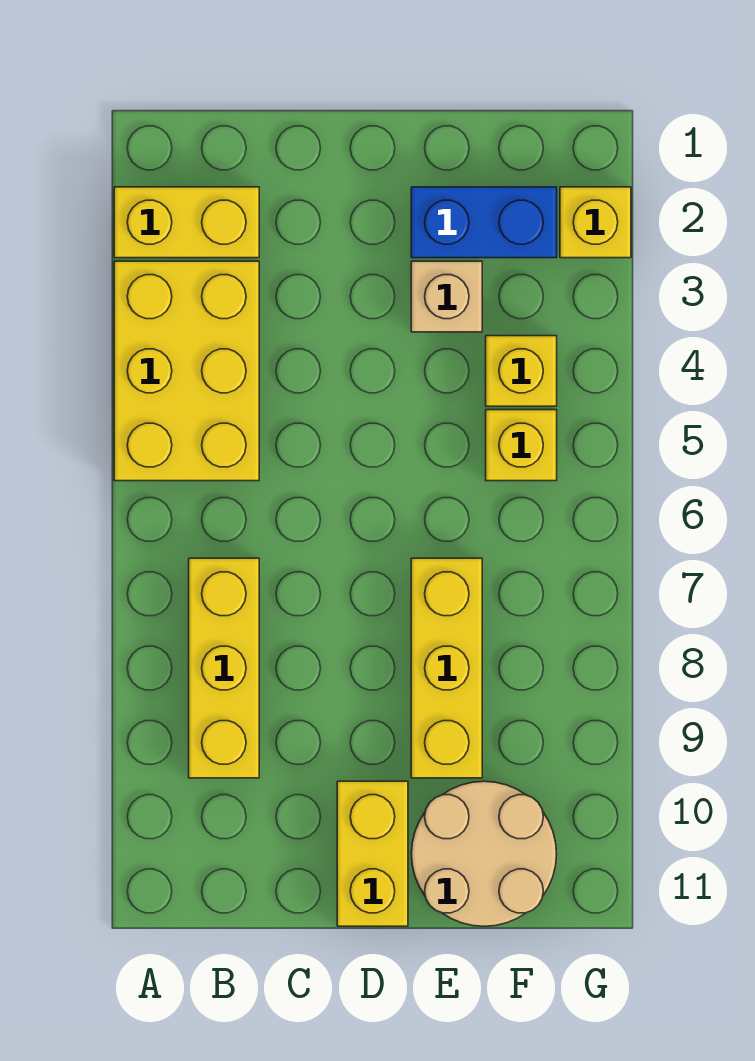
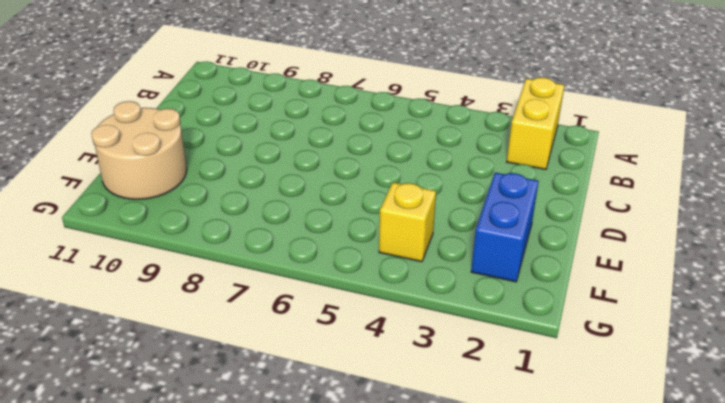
none -> yellow brick A3:B5 level 1
none -> yellow brick B7:B9 level 1

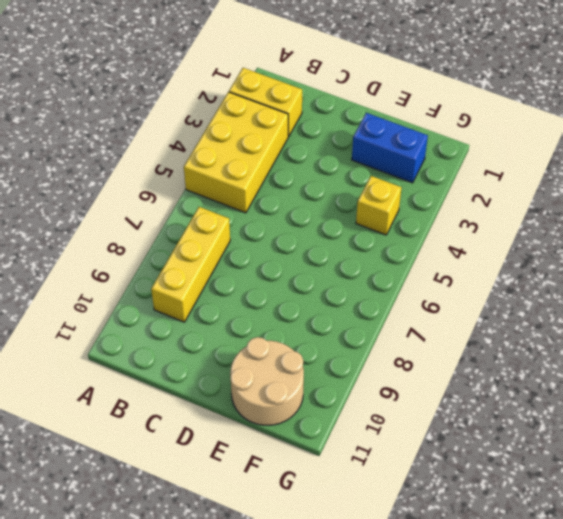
none -> yellow brick D10:D11 level 1
none -> tan brick E3 level 1

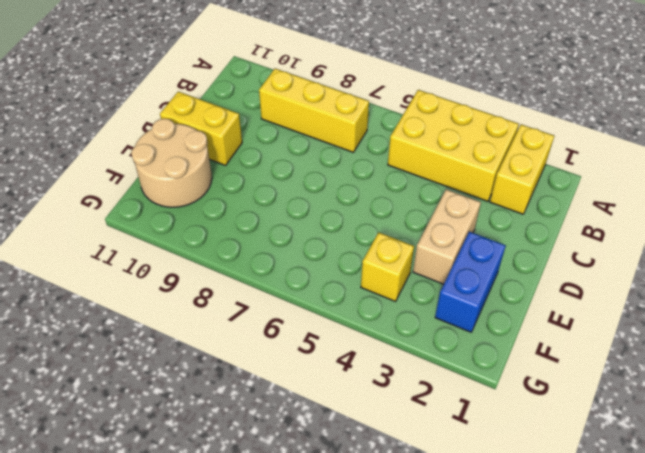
tan brick D3:E3 level 1 -> tan brick E3 level 1
none -> yellow brick E7:E9 level 1
none -> yellow brick F5 level 1

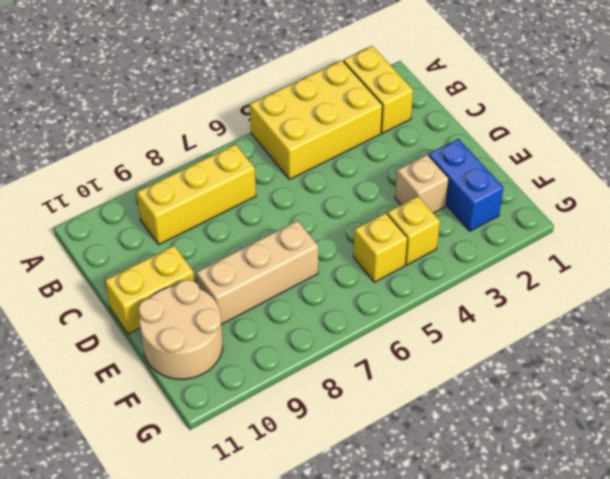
tan brick E7:E9 level 1 -> yellow brick E7:E9 level 1
none -> yellow brick G2 level 1

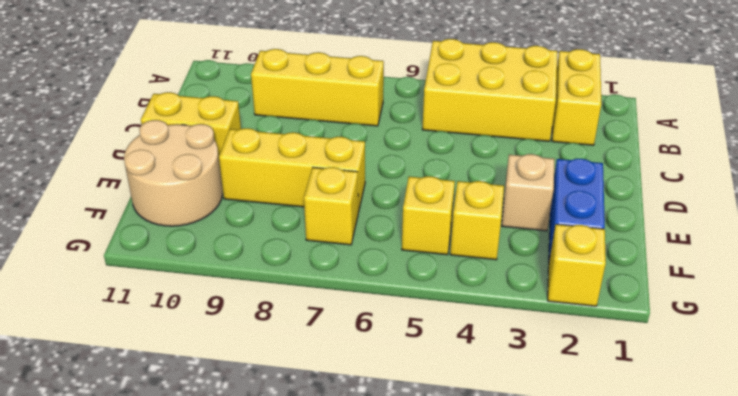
yellow brick F7 level 1 -> none

